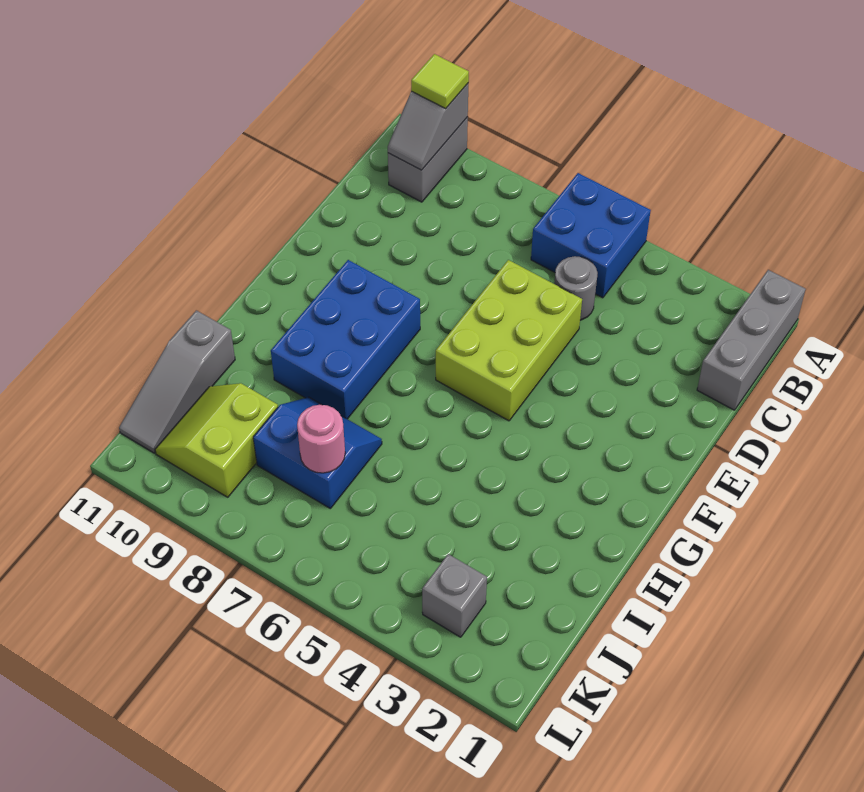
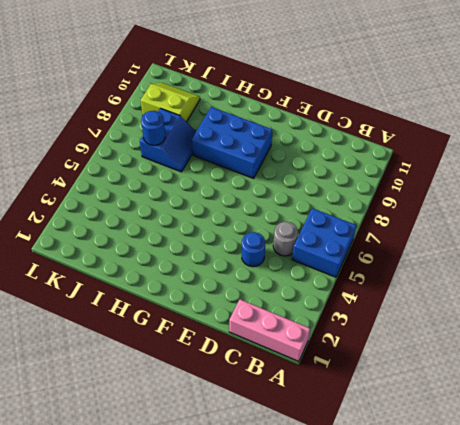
pink brick A1:C1 level 1 -> grey brick A1:C1 level 1
blue round brick D4 level 1 -> none
blue round brick J7 level 2 -> pink round brick J7 level 2
none -> grey brick A10:B10 level 1
none -> lime brick D5:F6 level 1
none -> grey slope I11:K11 level 1 top I

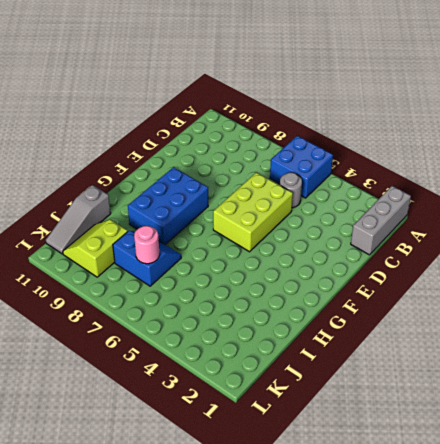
none -> grey brick A10:B10 level 1
none -> grey brick K3 level 1
none -> grey slope A10:B10 level 2 top A

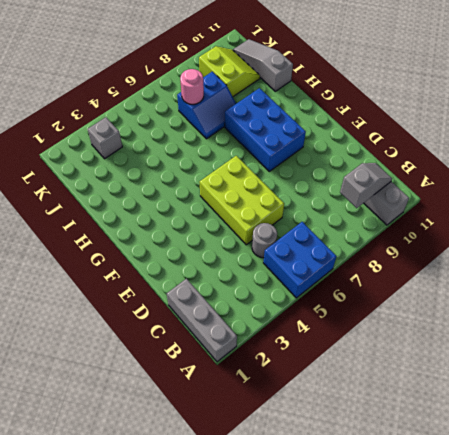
grey slope B9:B10 level 2 top 9 -> grey slope A10:B10 level 2 top A
none -> lime tile A10 level 3

